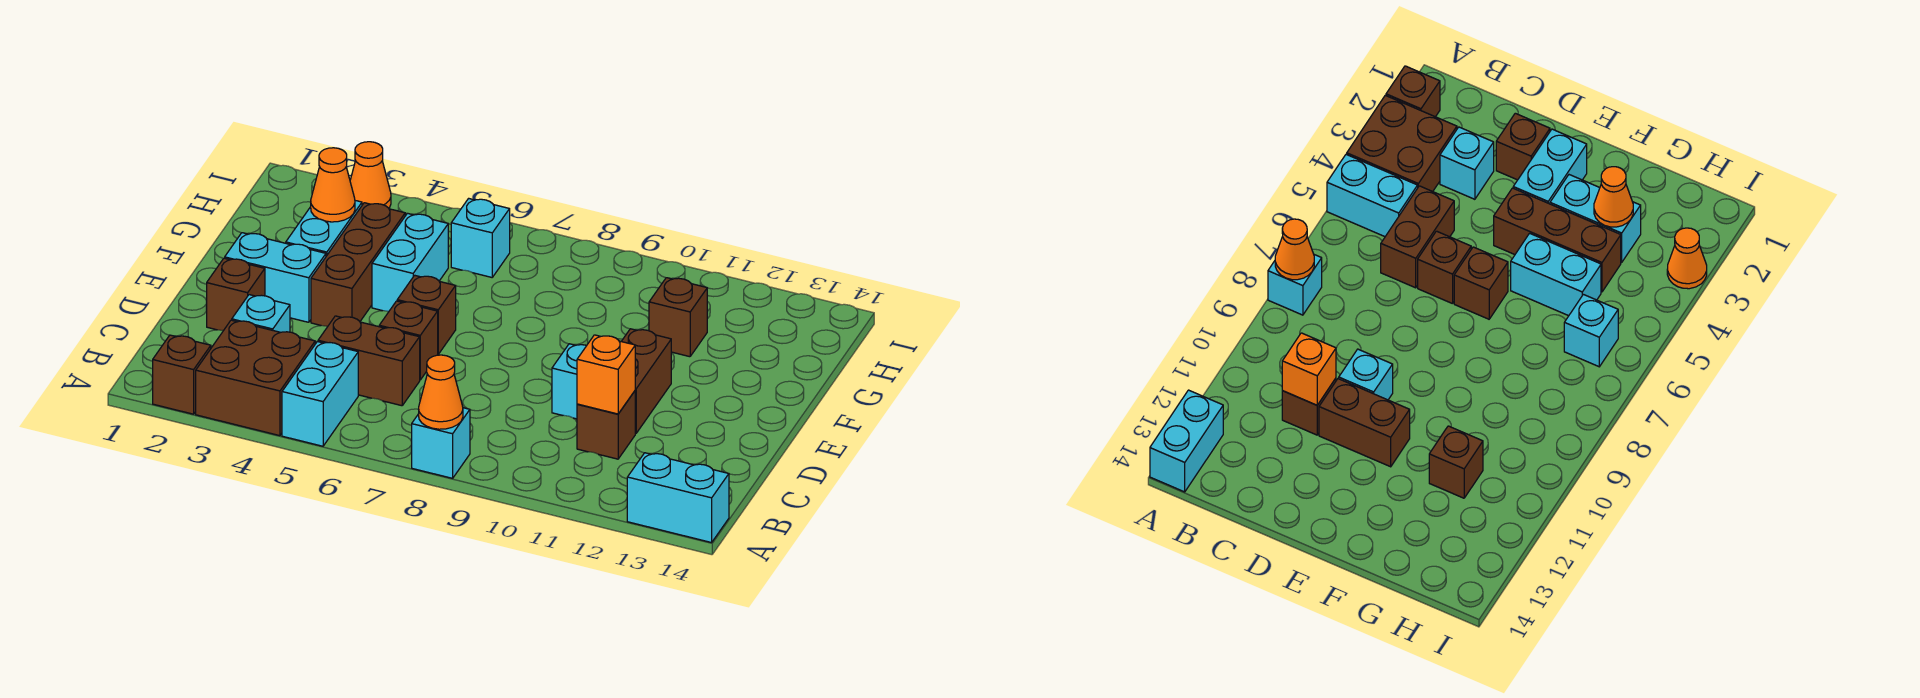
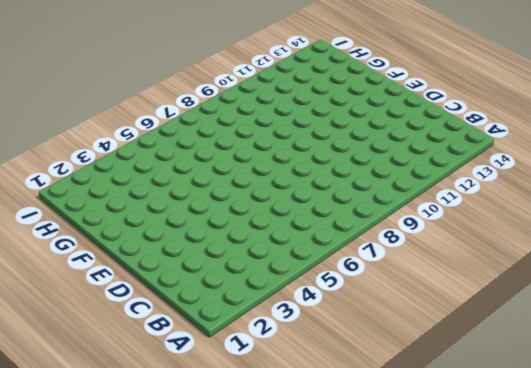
none -> brown brick A2 level 1
none -> brown brick A3:B4 level 1
none -> cyan brick A5:B5 level 1

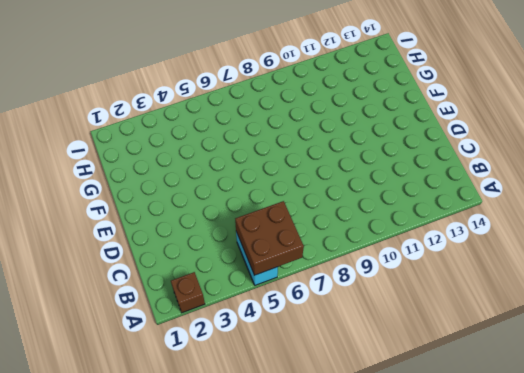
brown brick A5:B6 level 2 -> brown brick A3:B4 level 1
none -> cyan brick A8 level 1
none -> cyan brick A13:A14 level 1
none -> cyan brick C3 level 1

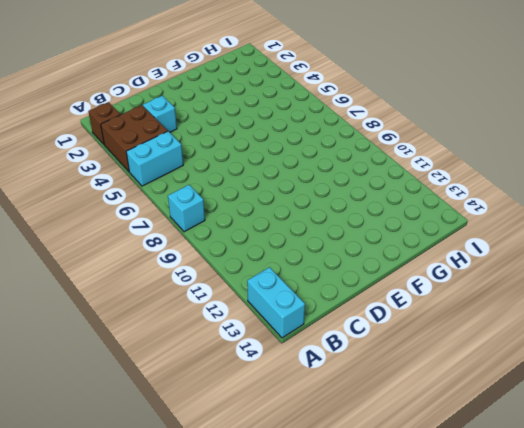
none -> brown brick C5:C6 level 1
none -> brown brick C11 level 1
none -> brown brick D2 level 1

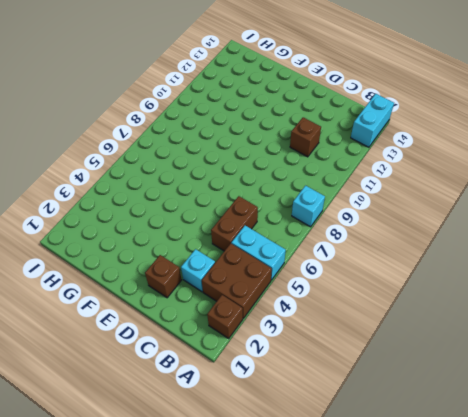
none -> brown brick D6 level 1
none -> cyan brick D10 level 1
none -> brown brick D11:E11 level 1

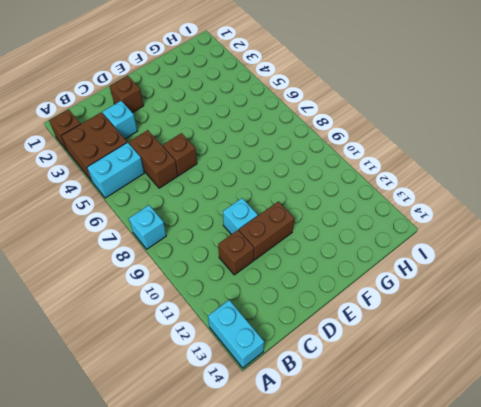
none -> cyan brick E2:E3 level 1
none -> brown brick E4:G4 level 1
none -> brown brick E6 level 1

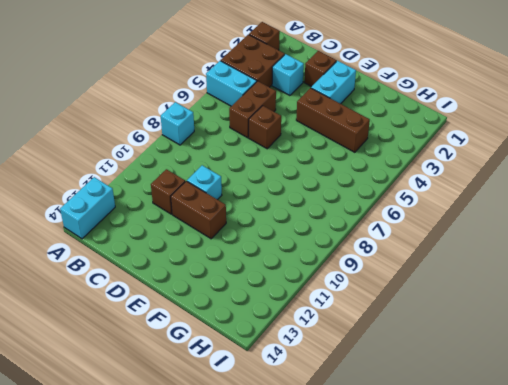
none -> brown brick E6 level 1
none -> cyan brick F3:G3 level 1
none -> cyan brick F5:G5 level 1

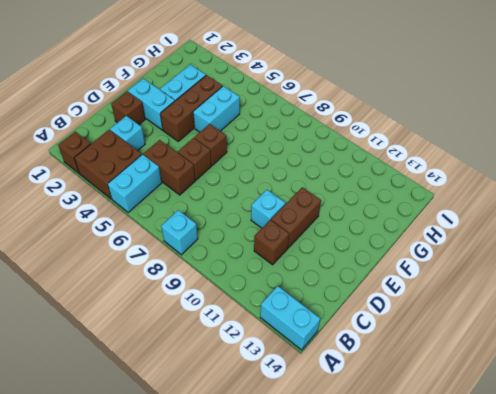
none -> brown brick G11 level 1
none -> cyan brick H6 level 1
none -> orange cone I3 level 1

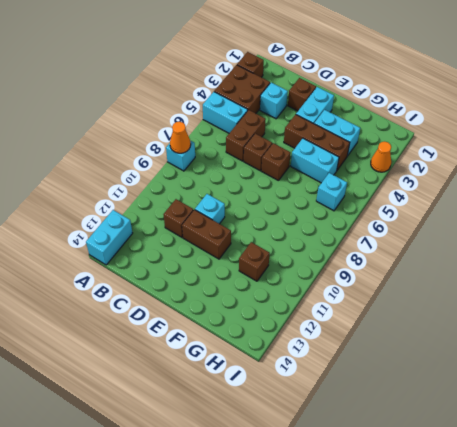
none -> orange brick C11 level 2
none -> orange cone G3 level 2

